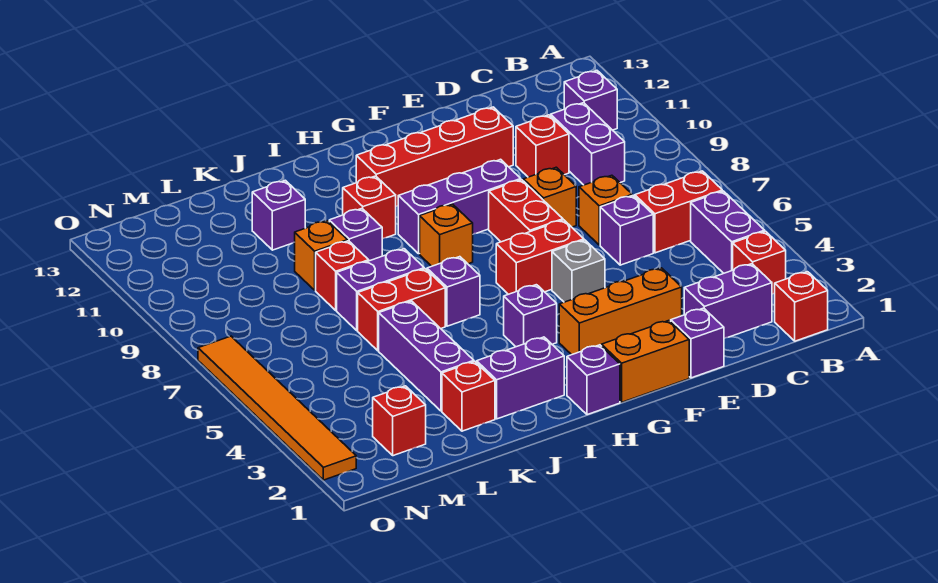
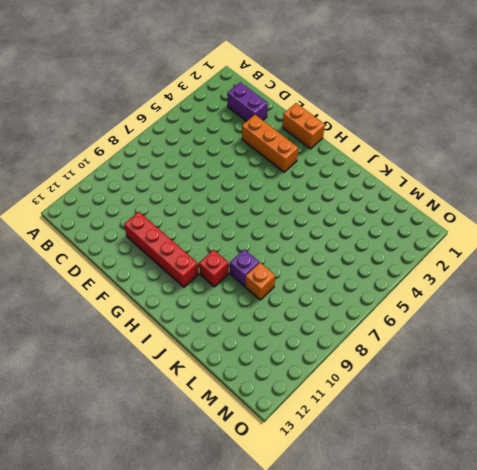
none -> red brick B1 level 1
none -> red brick B3 level 1
none -> purple brick B4:B5 level 1
none -> red brick B6:C6 level 1

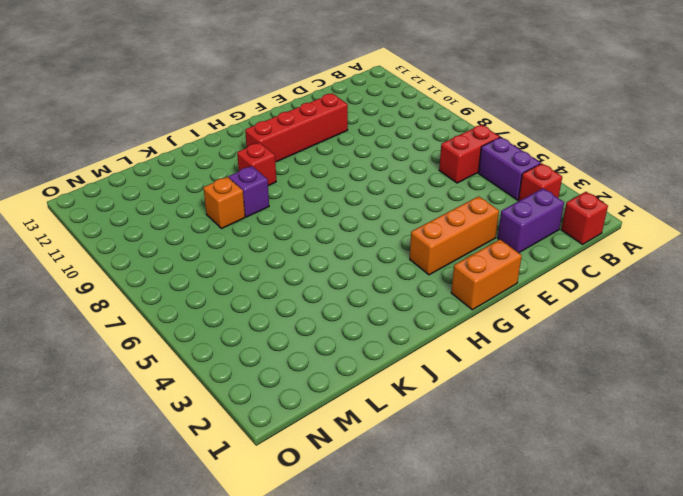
none -> purple brick B11 level 1
none -> purple brick C9:C10 level 1
none -> purple brick D6 level 1
none -> orange brick D7 level 1

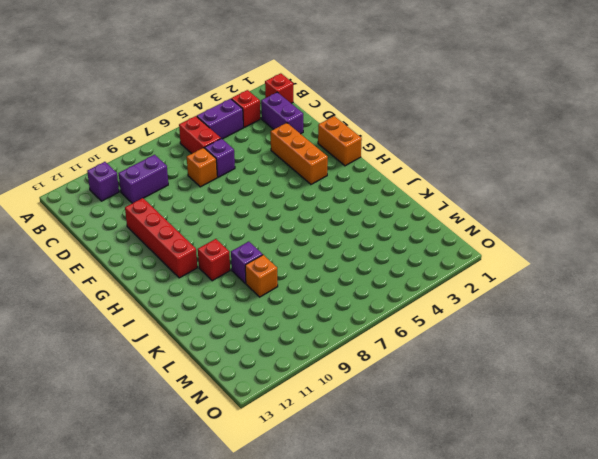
none -> red brick D10 level 1
none -> purple brick E1 level 1
none -> orange brick E8 level 1
none -> grey brick F5 level 1

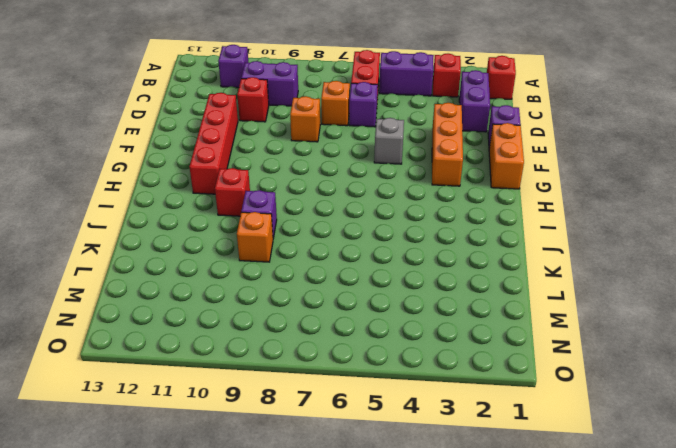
none -> red brick F6:G6 level 1
none -> red brick F7:F8 level 1
none -> purple brick F9:H9 level 1
none -> purple brick H1 level 1

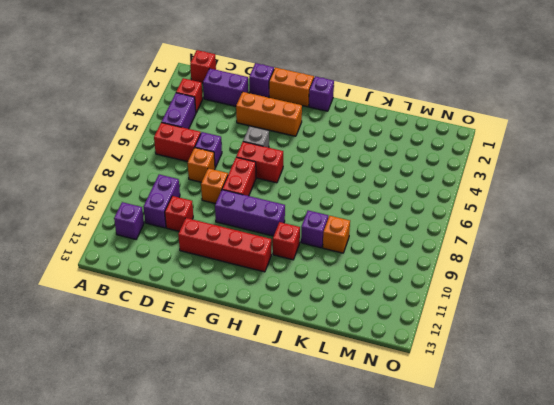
none -> purple brick H4 level 1
none -> orange brick H8 level 1
none -> purple brick I2:J2 level 1
none -> purple brick I6 level 1

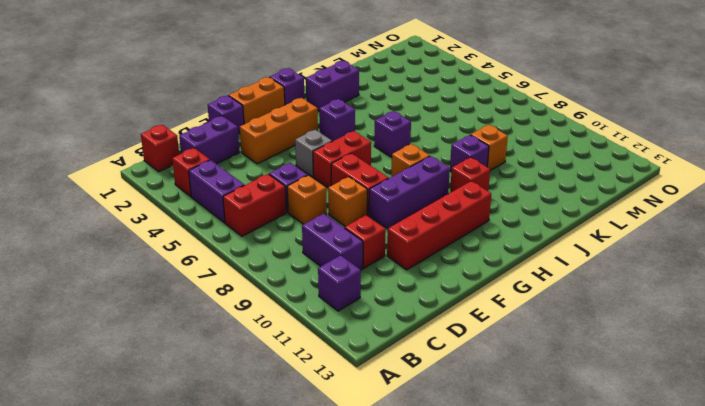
none -> red brick J6:K6 level 1
none -> purple brick J7:K7 level 1
none -> red brick K2 level 1
none -> purple brick K3:K5 level 1

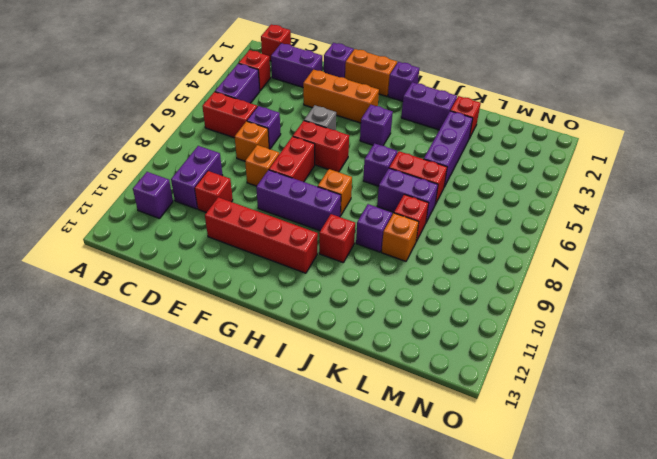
none -> purple brick K11 level 1
none -> red brick M2 level 1
none -> orange tile O2:O7 level 1

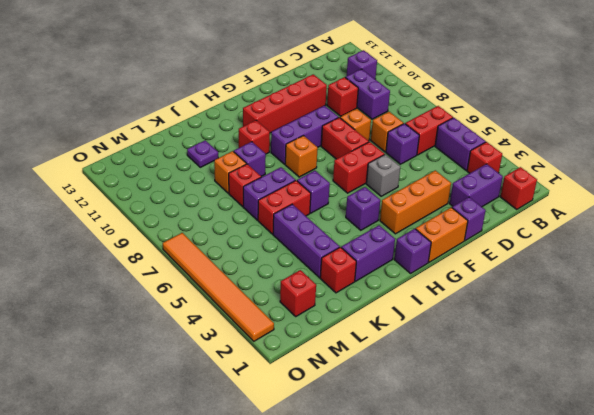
purple plate K11 level 1 -> purple brick K11 level 1

